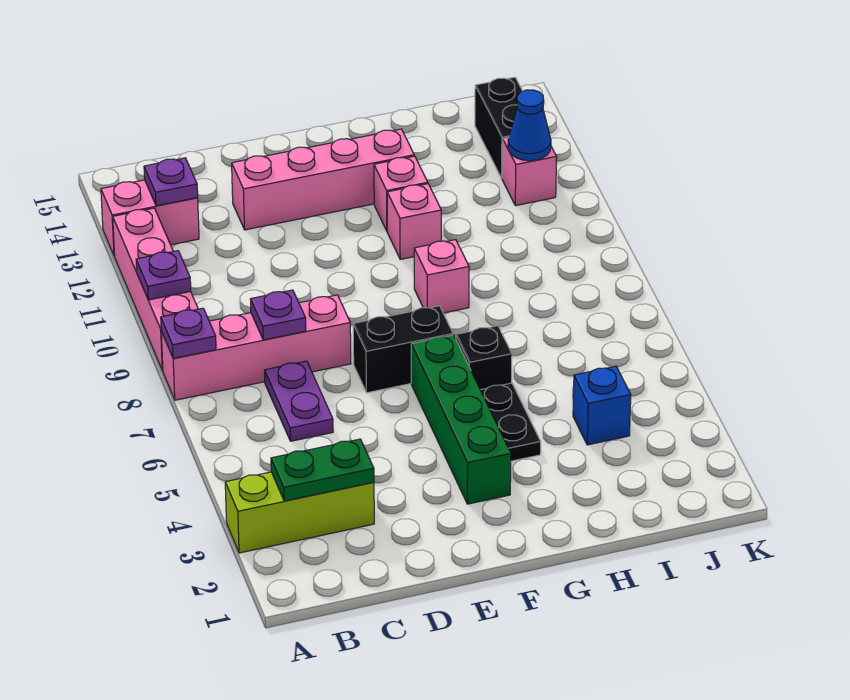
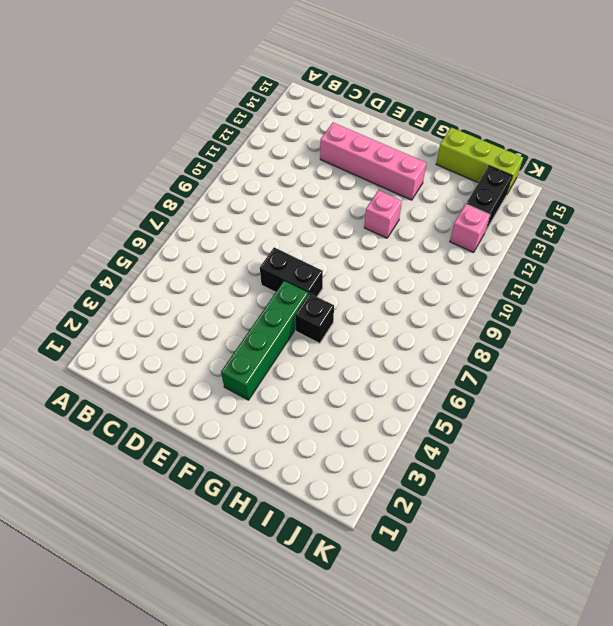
lime brick H15:J15 level 1 -> lime brick A3:C3 level 1
none -> pink brick A8:D8 level 1
none -> pink brick A9:A12 level 1
none -> pink brick A13:B13 level 1

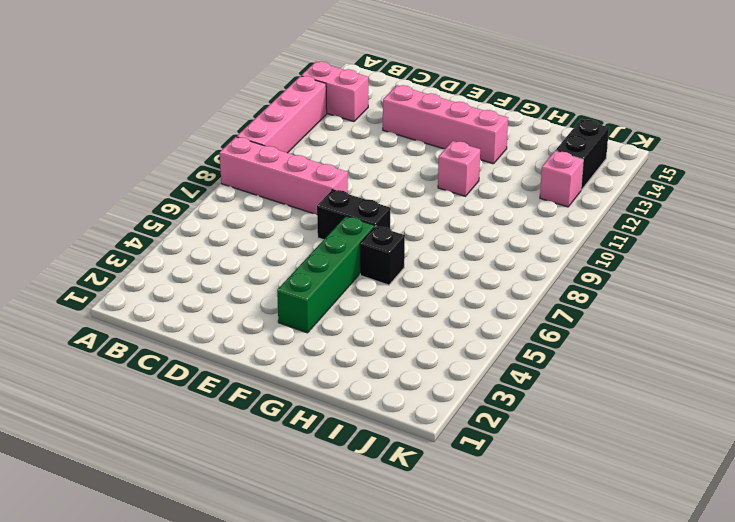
none -> lime brick A3:C3 level 1
none -> purple plate C6:C7 level 1
none -> black plate G4:G5 level 1

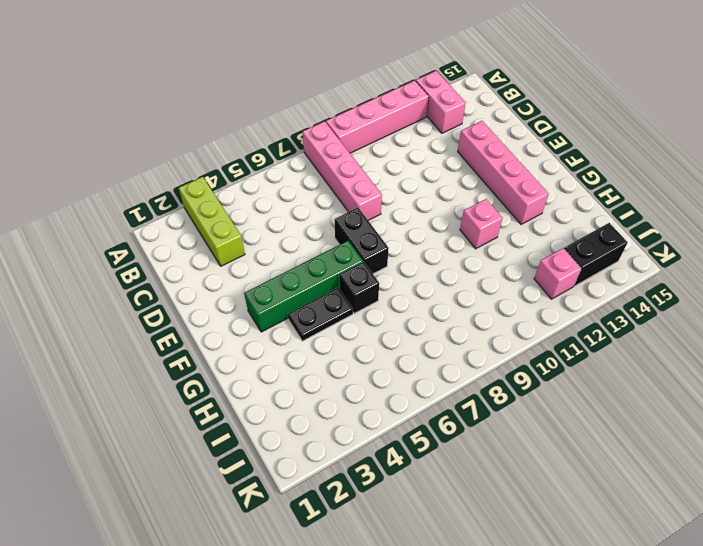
none -> purple plate C6:C7 level 1
none -> pink brick G9 level 1
none -> pink brick G12 level 1

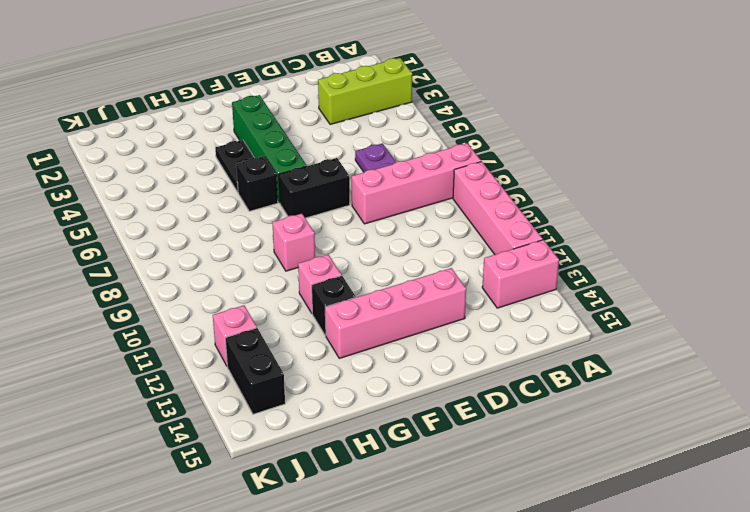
black brick G12 level 1 -> pink brick G12 level 1
none -> blue brick I4 level 1
none -> purple plate A8 level 2
none -> purple plate A10 level 2

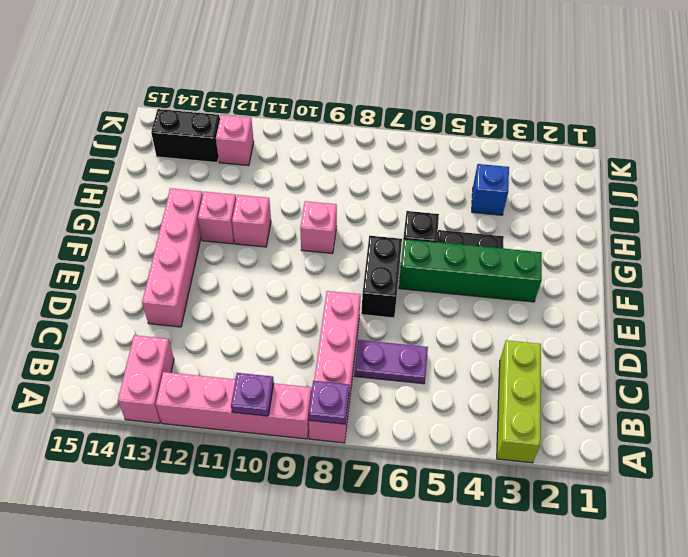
none -> green plate B3:C3 level 2
none -> purple plate B13 level 2
none -> purple plate C8 level 2

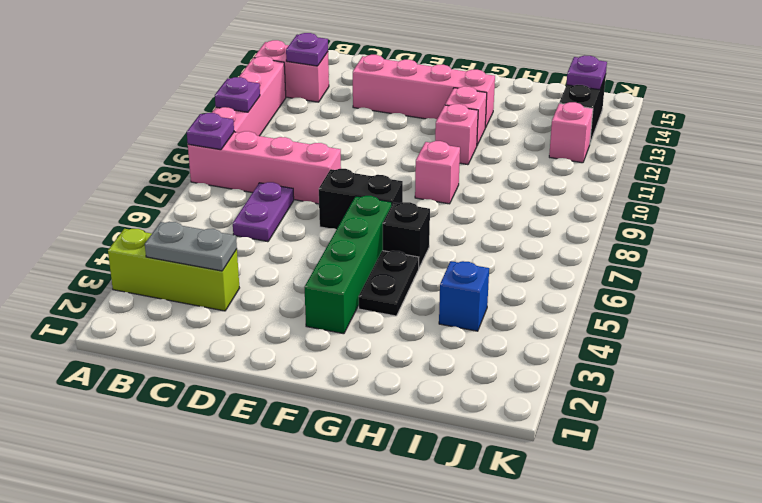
grey plate B3:C3 level 2 -> green plate B3:C3 level 2
purple plate J14 level 2 -> purple plate C8 level 2
none -> blue cone J12 level 2

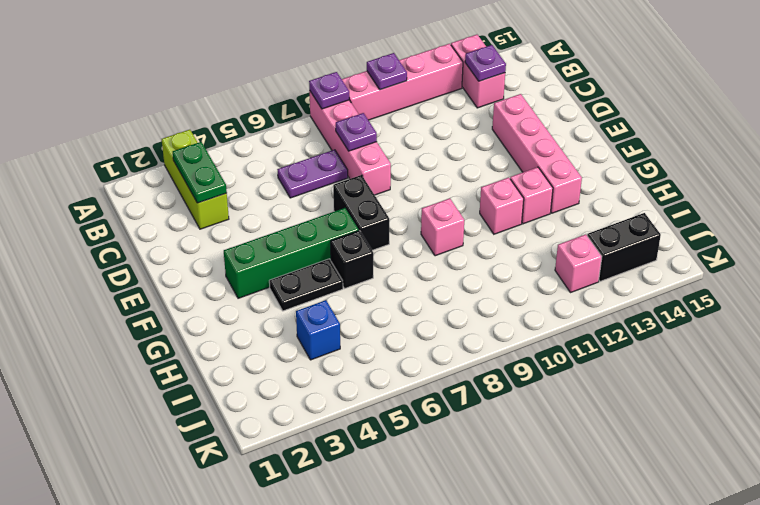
none -> blue cone J12 level 2

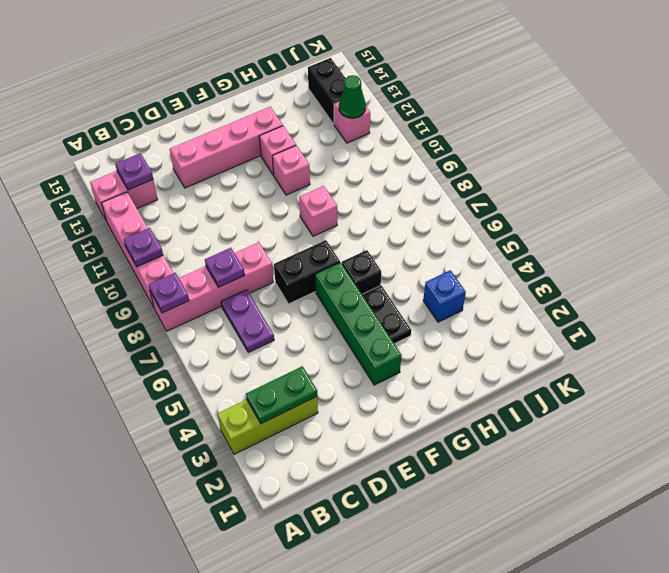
green cone J12 level 2 -> blue cone J12 level 2

